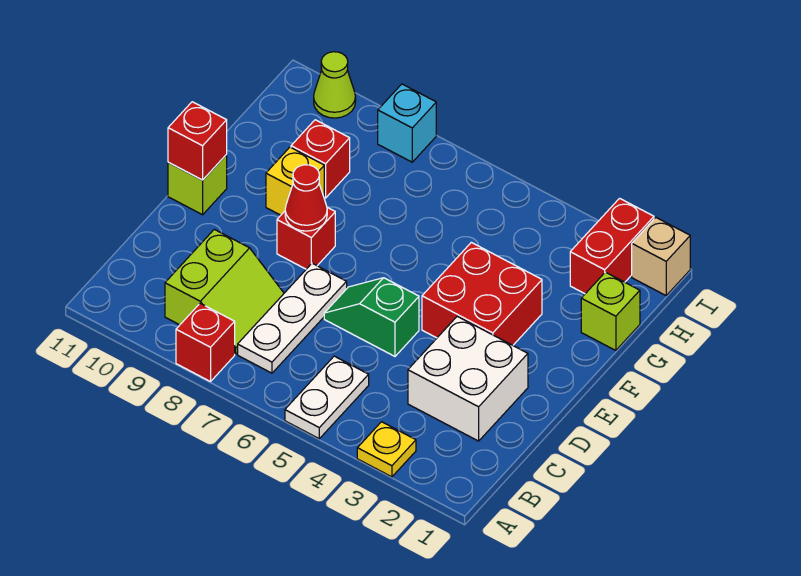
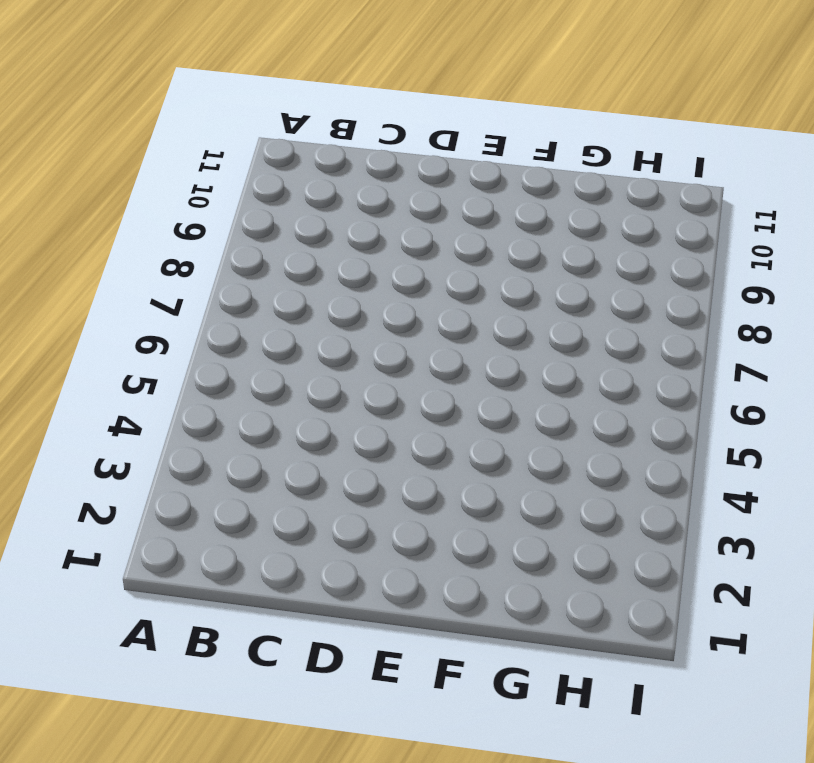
none -> yellow plate A3 level 1
none -> white plate A5:B5 level 1
none -> red brick A8 level 1

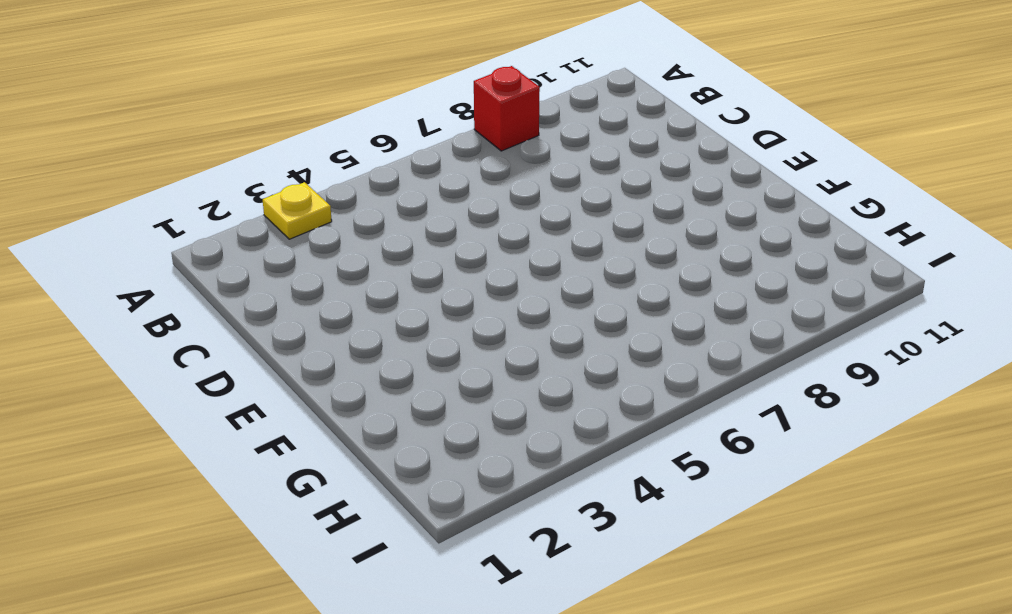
none -> white plate A5:B5 level 1
none -> white plate B7:D7 level 1
none -> lime slope B8:C9 level 1 top 9

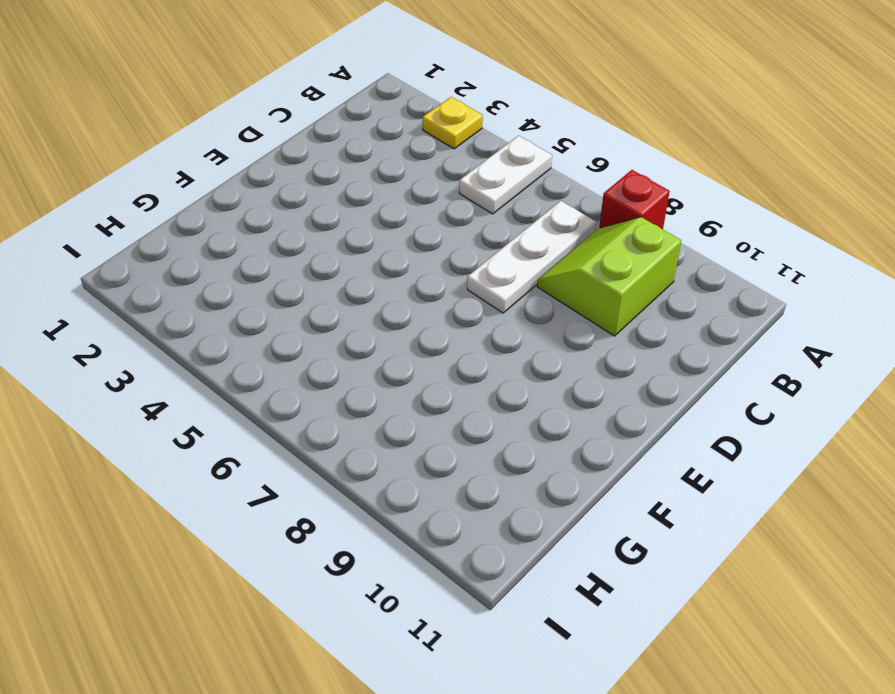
none -> white brick C2:D3 level 1
none -> green slope D5:D6 level 1 top 5
none -> red brick E3:F4 level 1

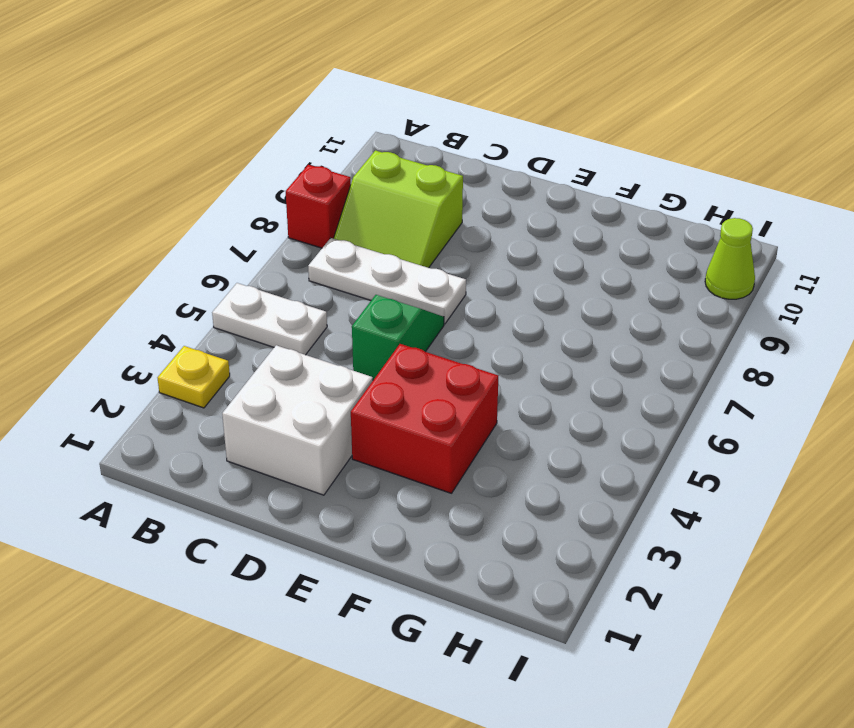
none -> red brick E8 level 1
none -> lime brick E11 level 1
none -> yellow brick F9 level 1

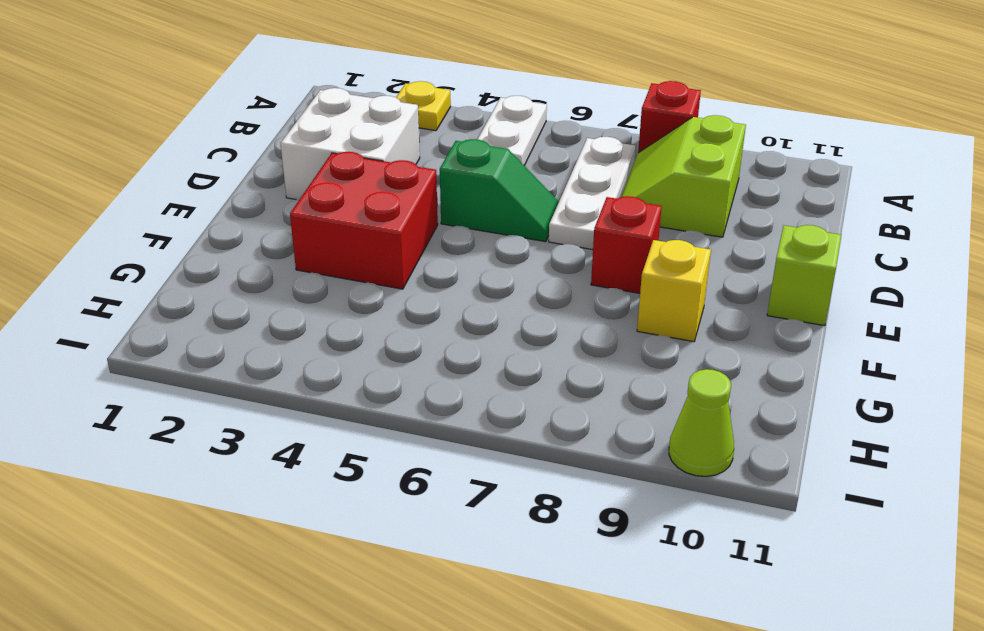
none -> lime brick G1 level 1
none -> red brick G9 level 1
none -> red brick H2:I2 level 1

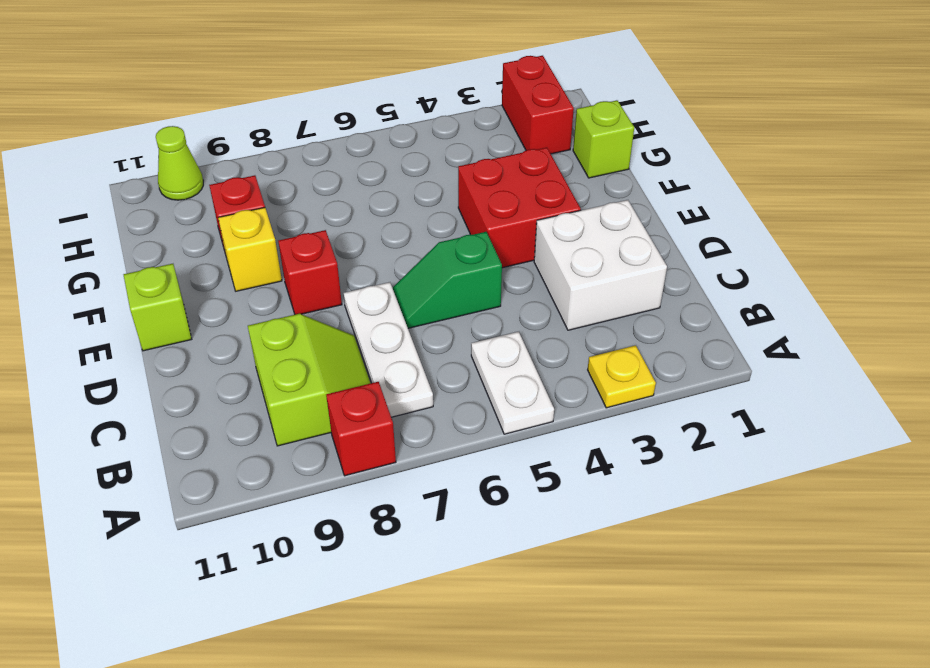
none -> tan brick I1 level 1
none -> cyan brick I8 level 1
none -> red cone E8 level 2

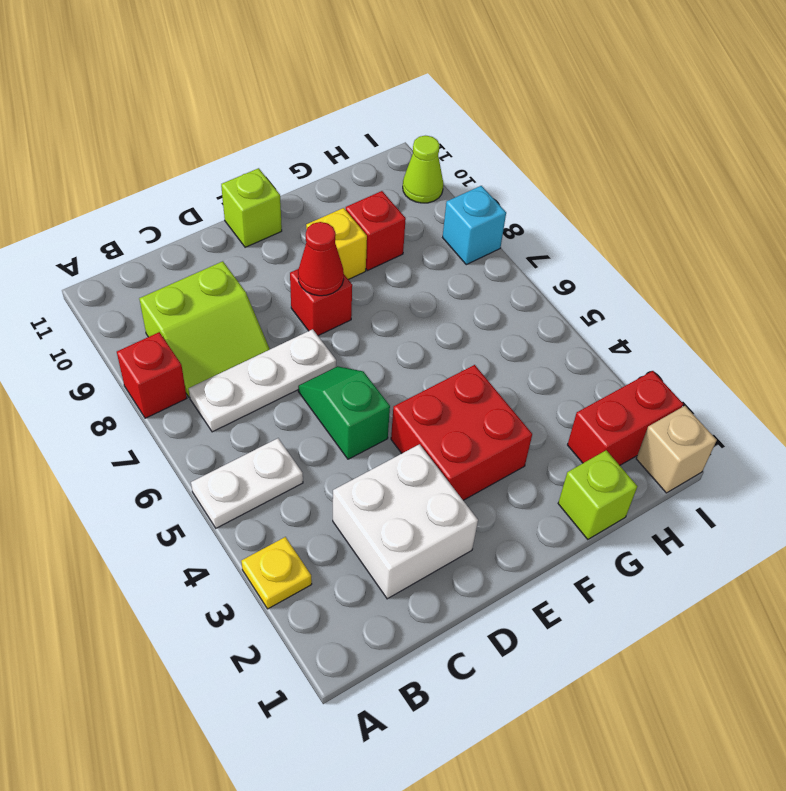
none -> red brick E11 level 2

